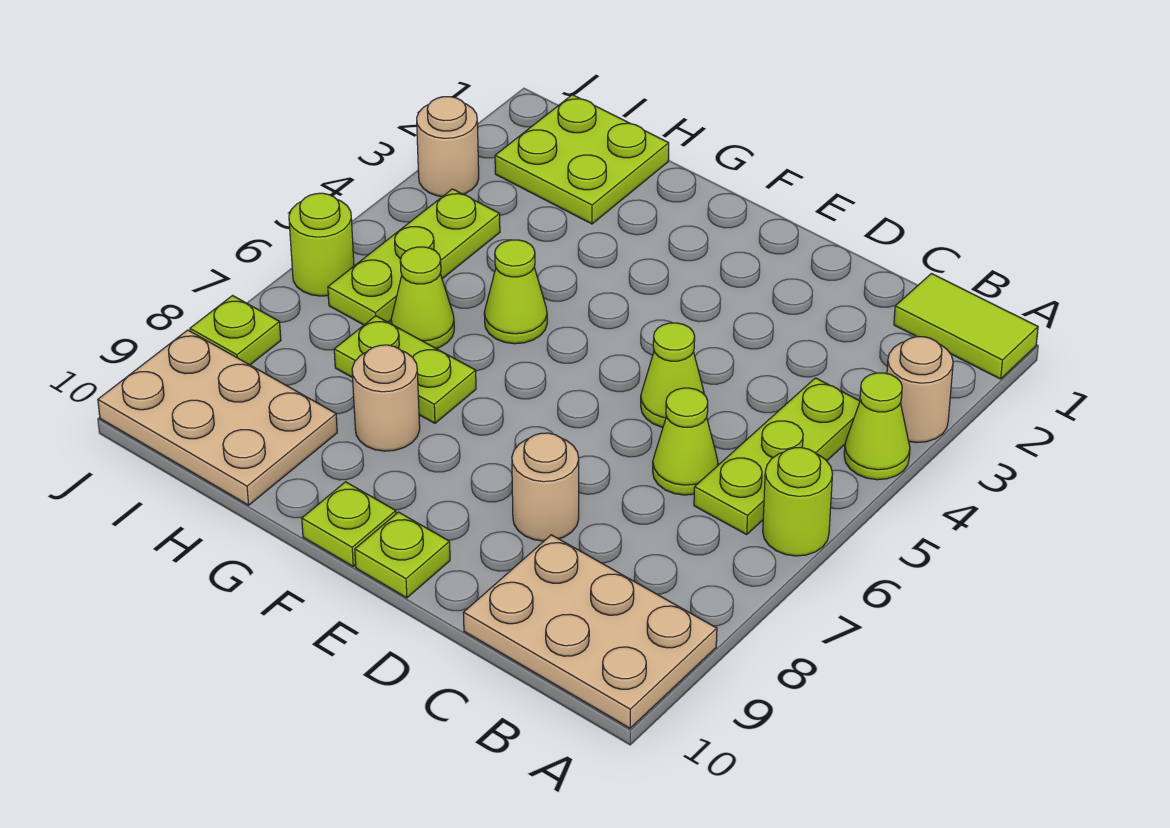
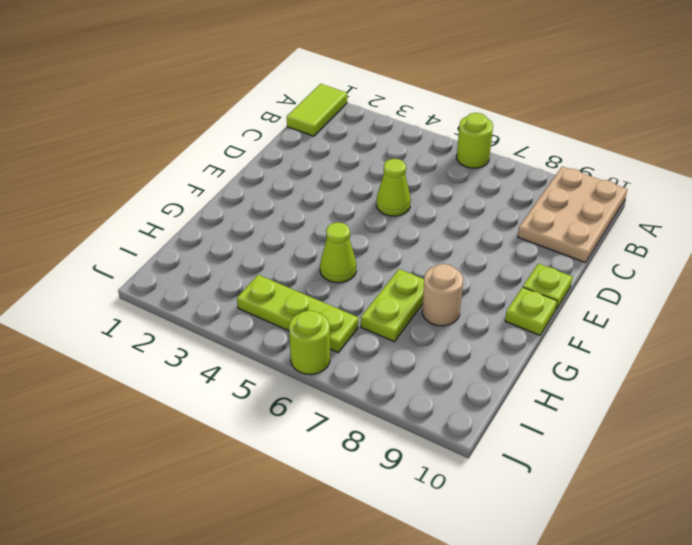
none -> tan round brick A3 level 1
none -> lime cone A4 level 1
none -> lime plate B4:B6 level 1

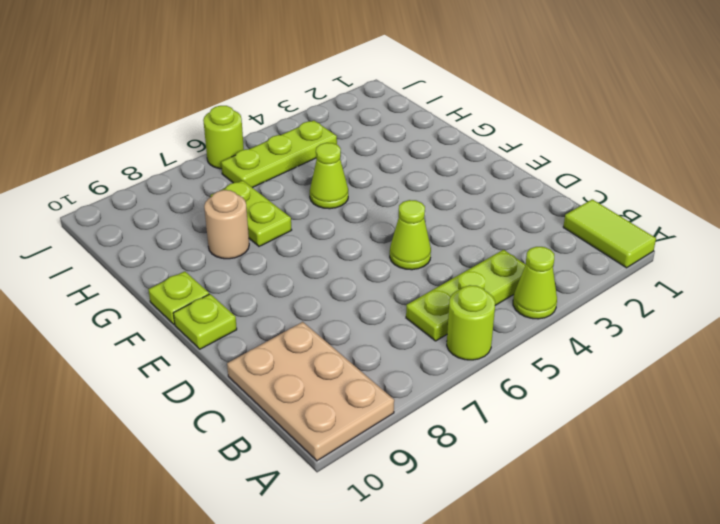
none -> tan round brick A3 level 1
none -> lime cone C6 level 1
none -> tan round brick D8 level 1

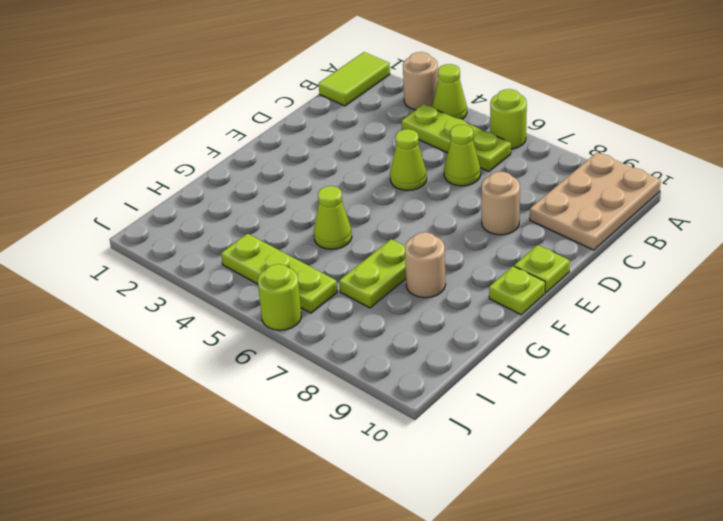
none -> lime plate H1:I2 level 1
none -> lime cone H6 level 1
none -> tan plate H9:J10 level 1

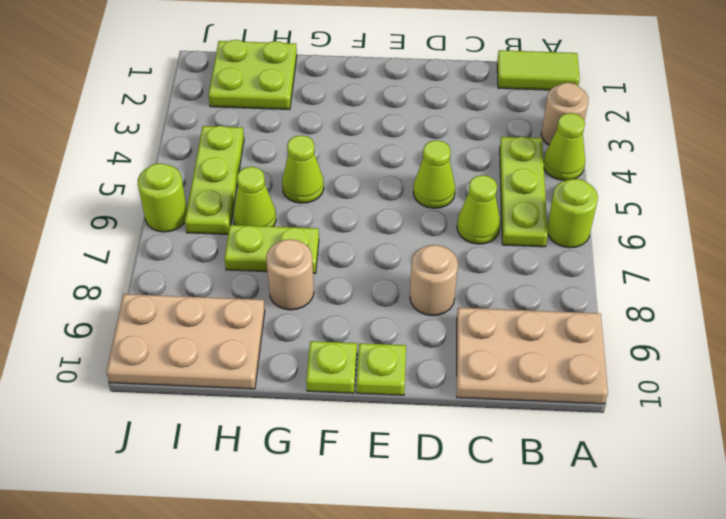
none -> tan round brick J3 level 1
none -> lime plate J8 level 1

